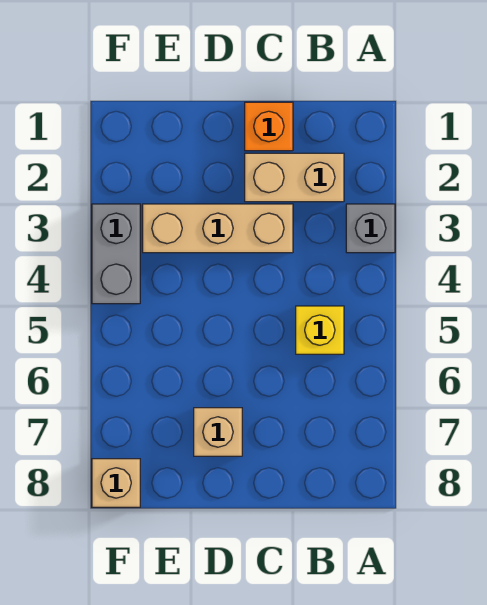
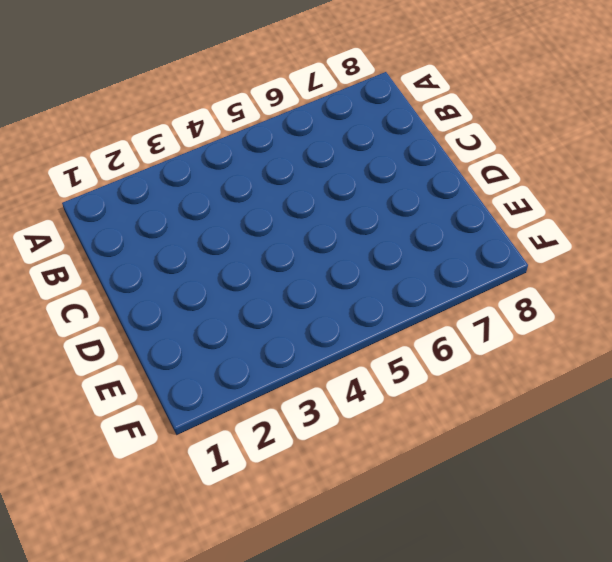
none -> grey brick A3 level 1
none -> tan brick B2:C2 level 1

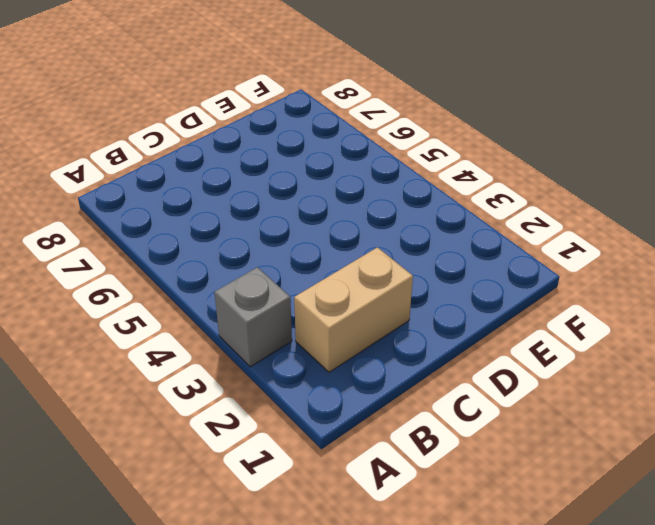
none -> yellow brick B5 level 1
none -> orange brick C1 level 1

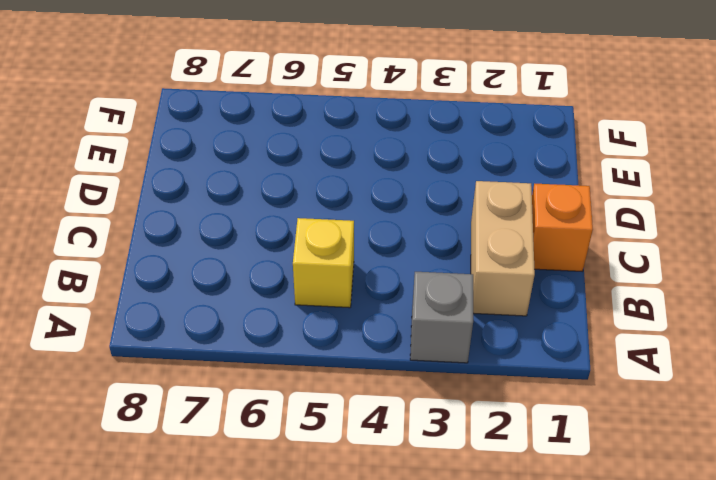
none -> tan brick C3:E3 level 1
none -> tan brick D7 level 1

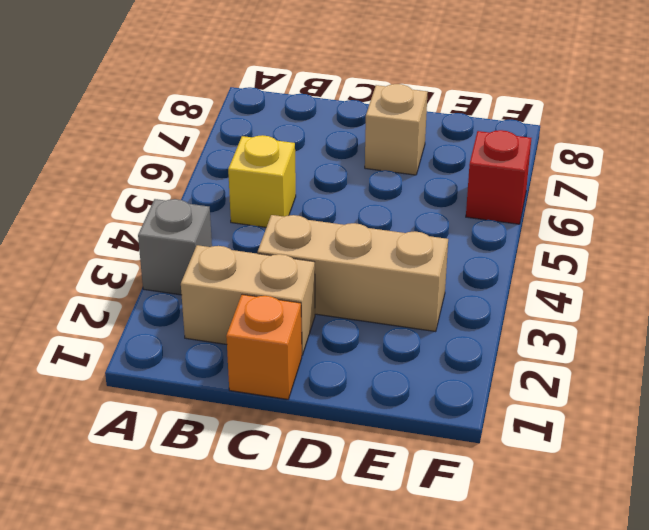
red brick F6 level 1 -> none
none -> grey brick F3:F4 level 1
none -> tan brick F8 level 1

